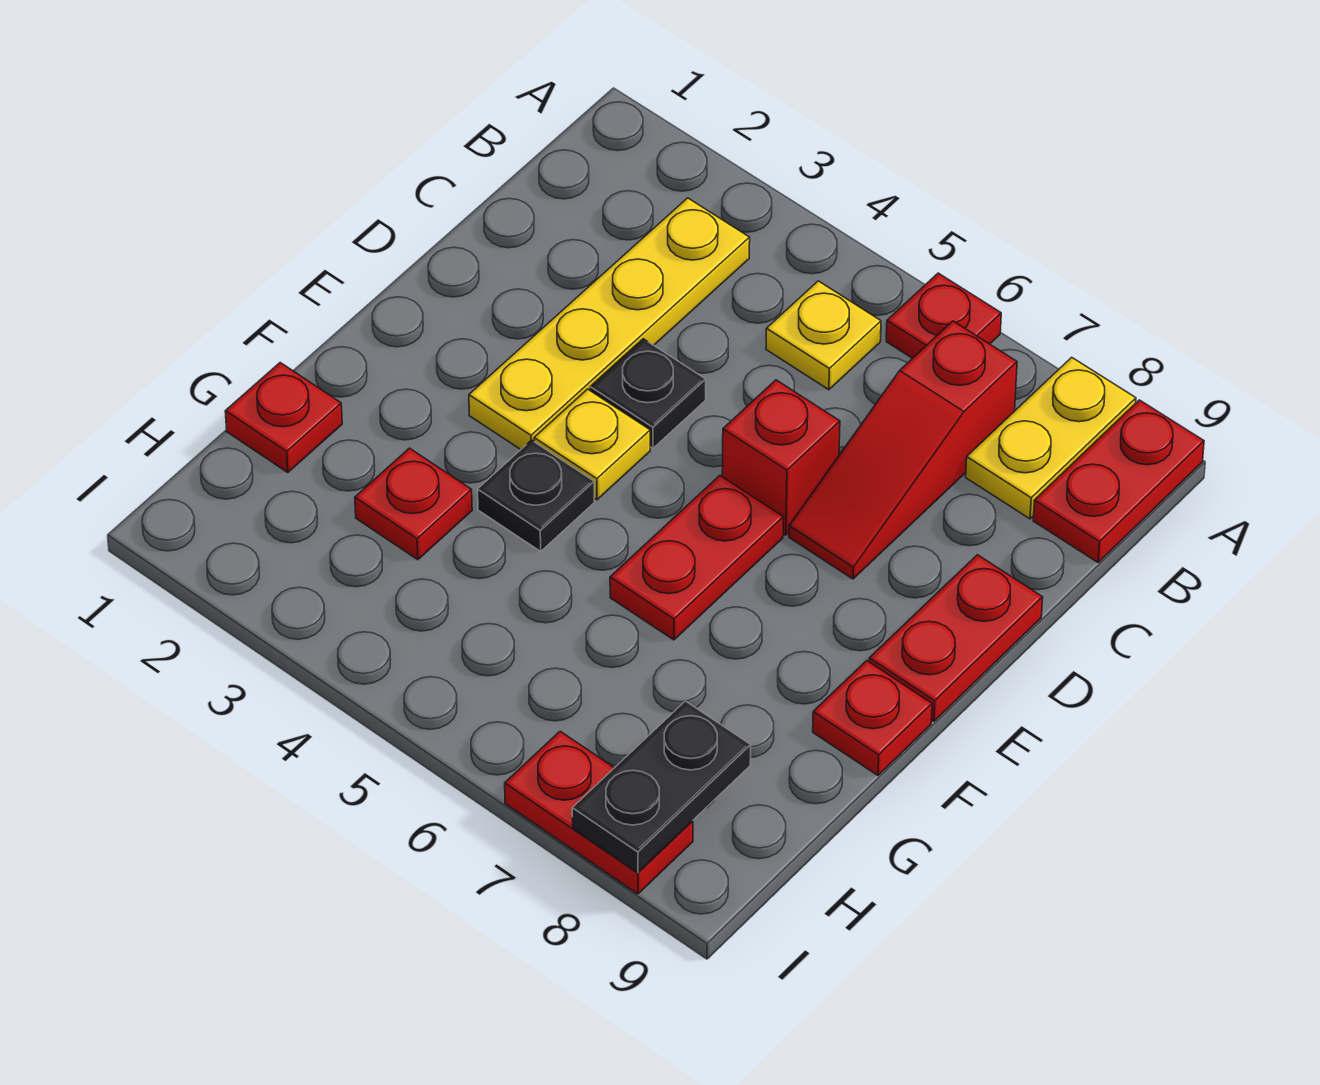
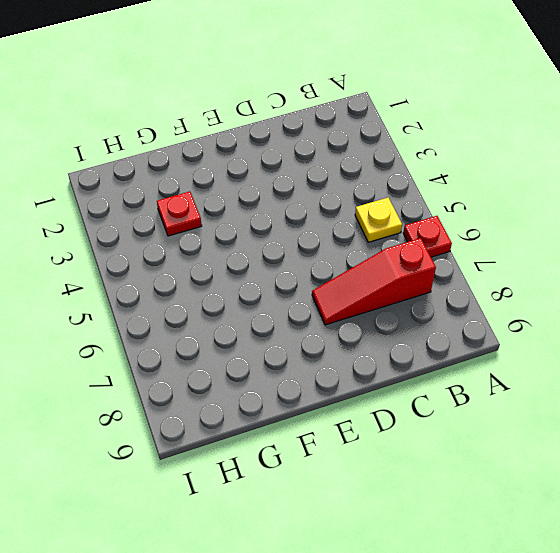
none -> yellow plate A8:B8 level 1
none -> red plate A9:B9 level 1
none -> yellow plate B3:E3 level 1

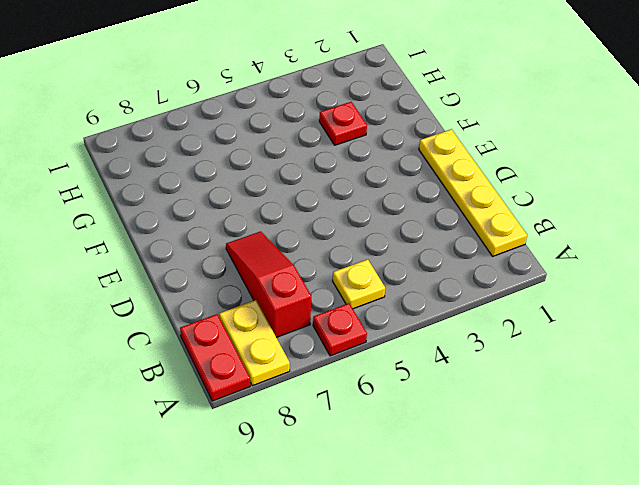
yellow plate B1:E1 level 1 -> yellow plate B3:E3 level 1
none -> black plate D4 level 1
none -> red brick D6 level 1
none -> red plate D9:E9 level 1

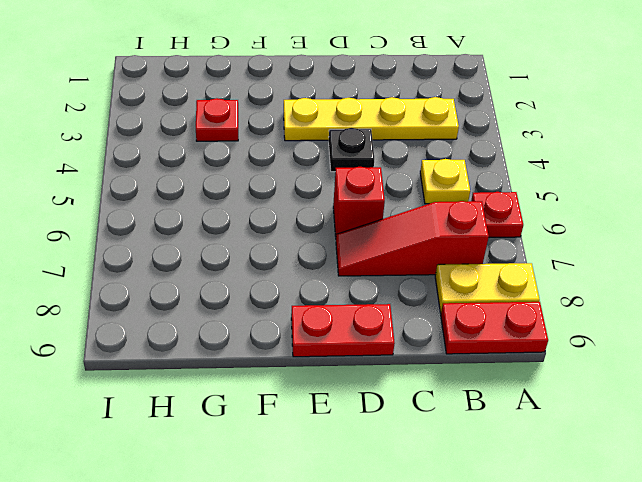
none -> yellow plate E4 level 1
none -> red plate E6:F6 level 1
none -> black plate F4 level 1

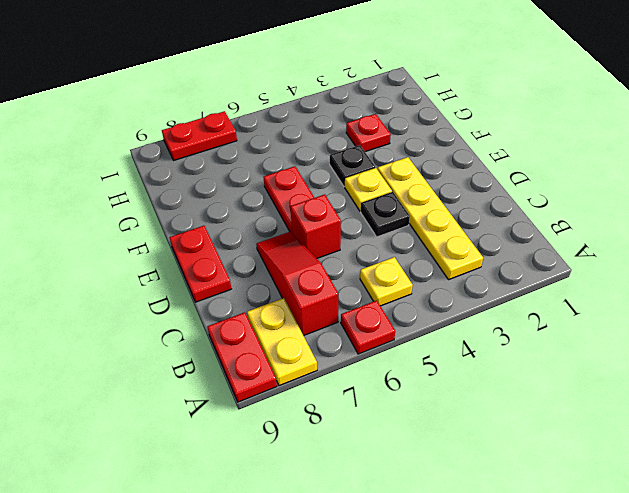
none -> red plate F9 level 1
none -> red plate G1 level 1
none -> black plate H8:I8 level 2

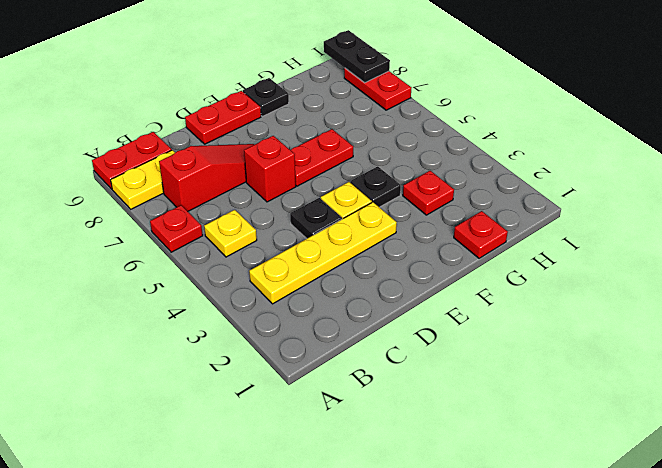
black plate F9 level 1 -> red plate F9 level 1
black plate I8:I9 level 2 -> black plate H8:I8 level 2

